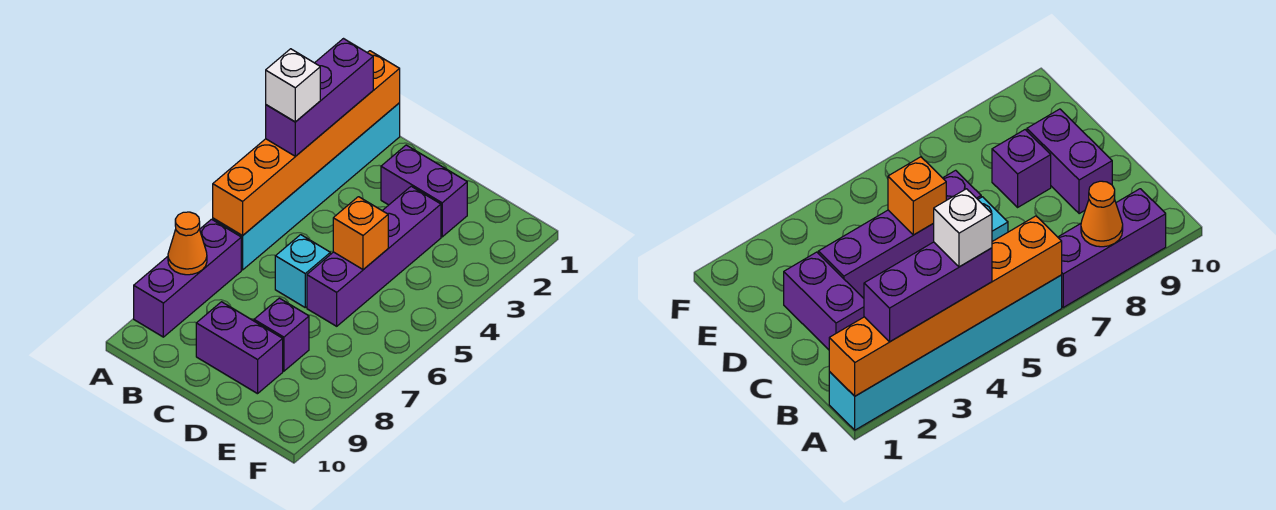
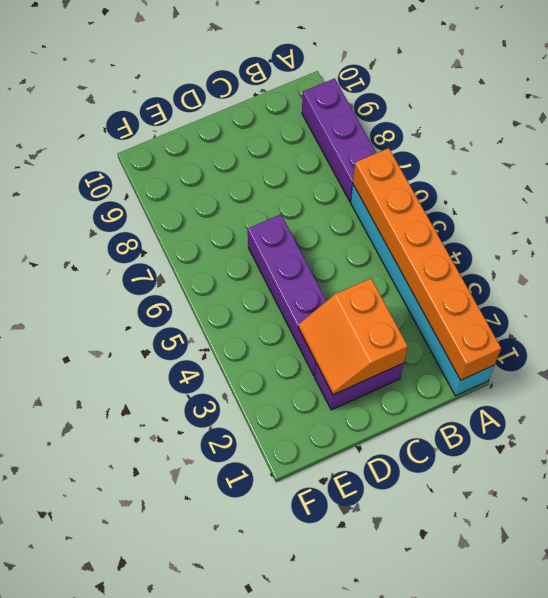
orange slope C2:D3 level 2 top C -> none
none -> cyan brick C6 level 1
none -> purple brick C9:D9 level 1
none -> purple brick D8 level 1

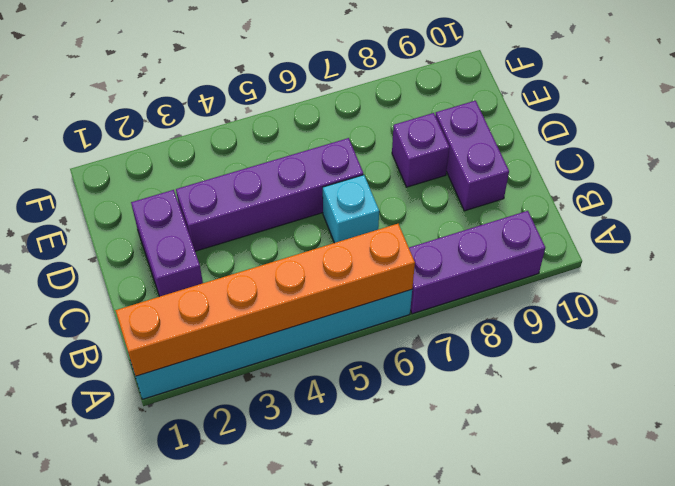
none -> orange cone A8 level 2
none -> orange brick D5 level 2
none -> purple brick A2:A4 level 3

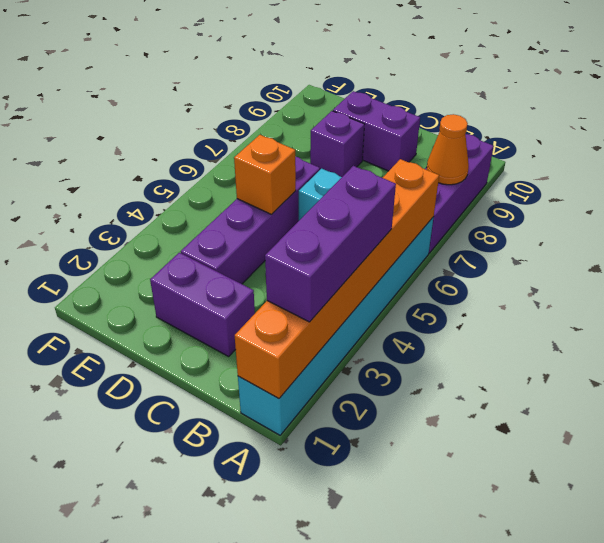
none -> white brick A4 level 4

